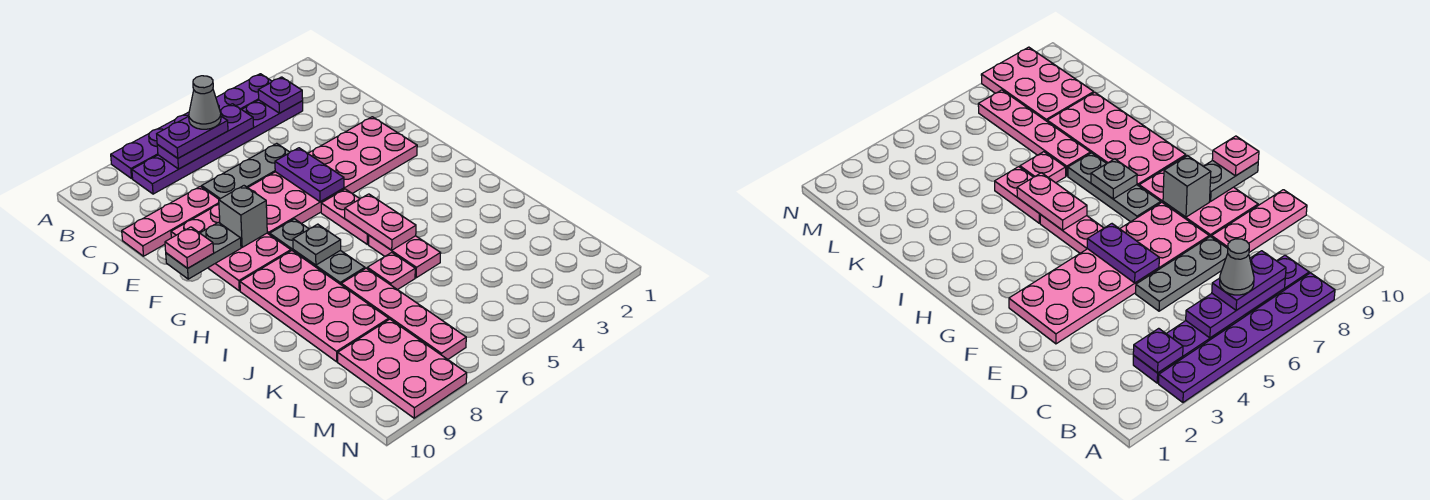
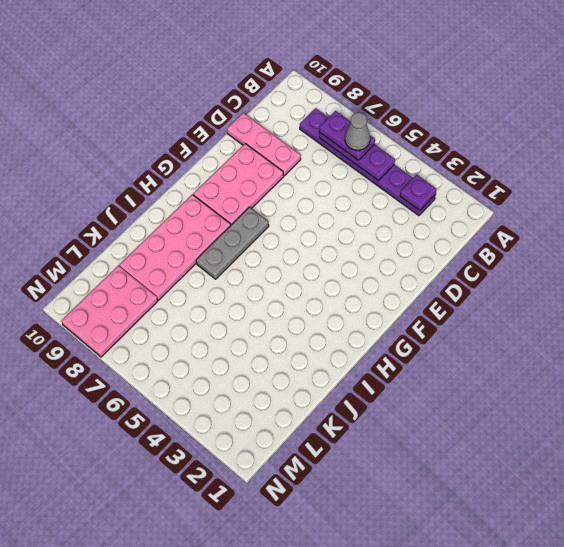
none -> purple plate A3:A8 level 1
none -> grey plate D5:D7 level 1
none -> pink plate E2:F7 level 1

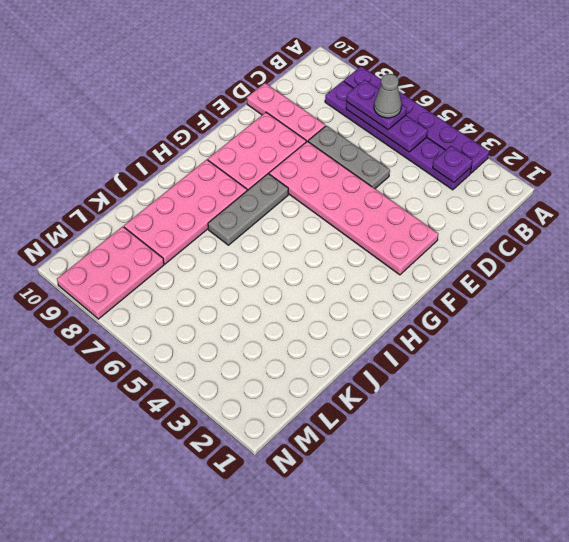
none -> pink plate G5:H5 level 1
none -> pink plate I5:J5 level 1
none -> pink plate J6 level 1

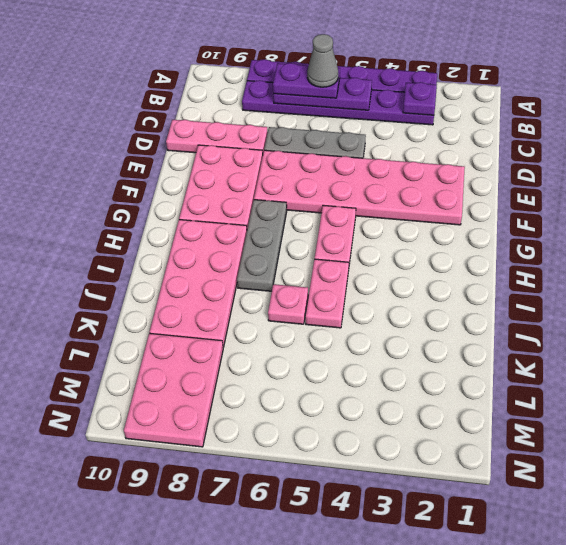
none -> pink plate J7:M7 level 1
none -> purple plate E5:F5 level 2
none -> grey brick F8 level 2

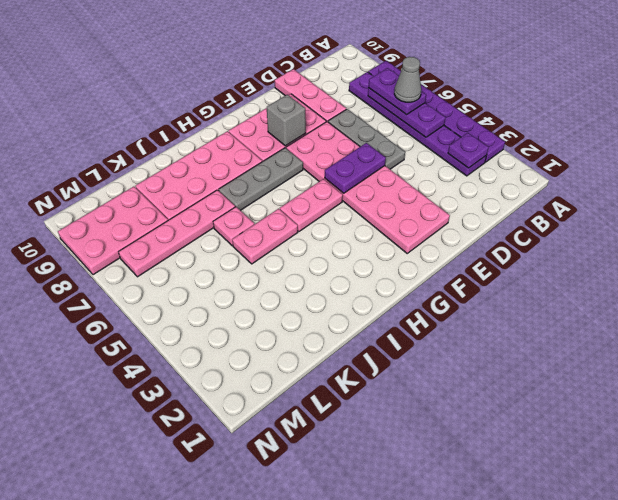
none -> grey plate F9:F10 level 2
none -> pink plate H5:I5 level 2
none -> grey plate H7 level 2

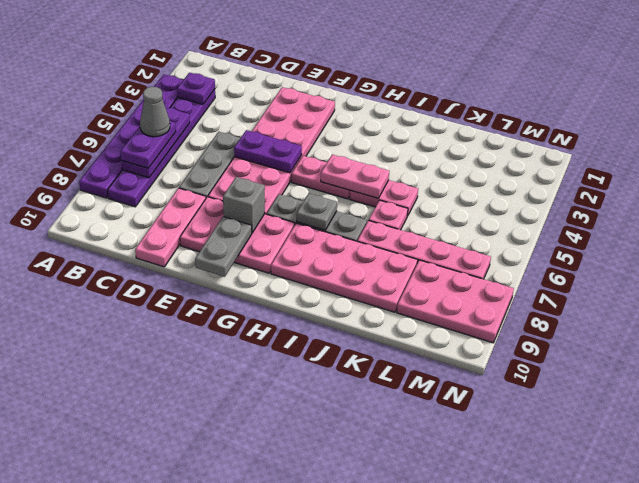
none -> pink plate F10 level 3

